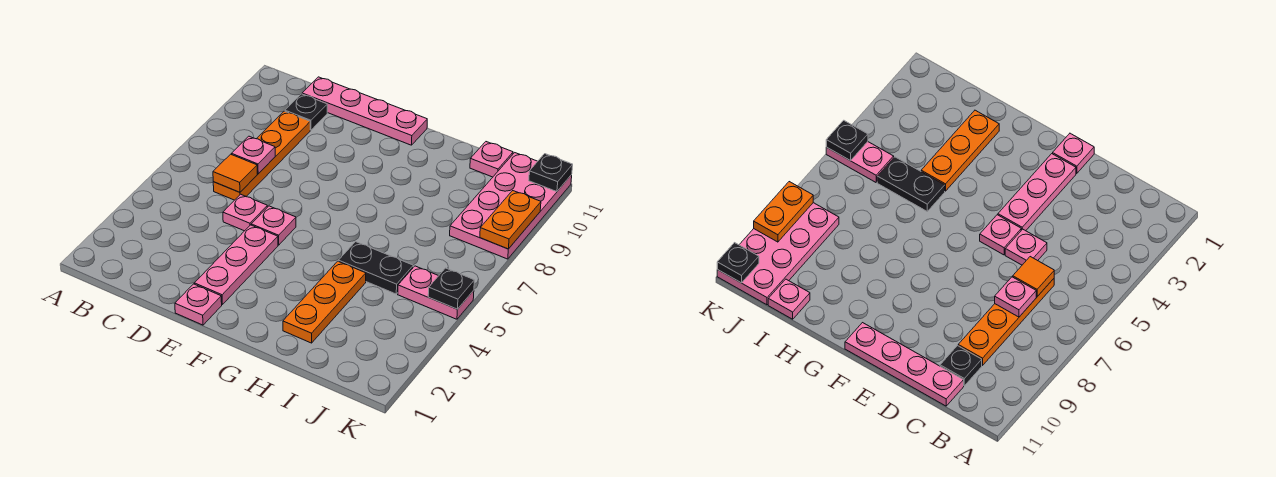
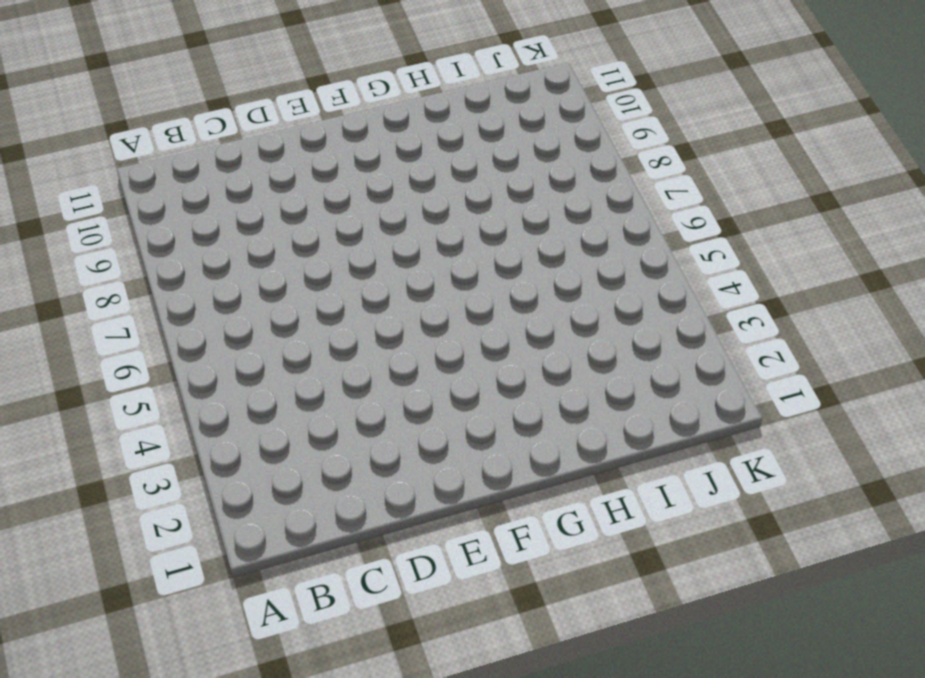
none -> orange plate C6:C9 level 1
none -> black plate C10 level 1
none -> pink plate C11:F11 level 1

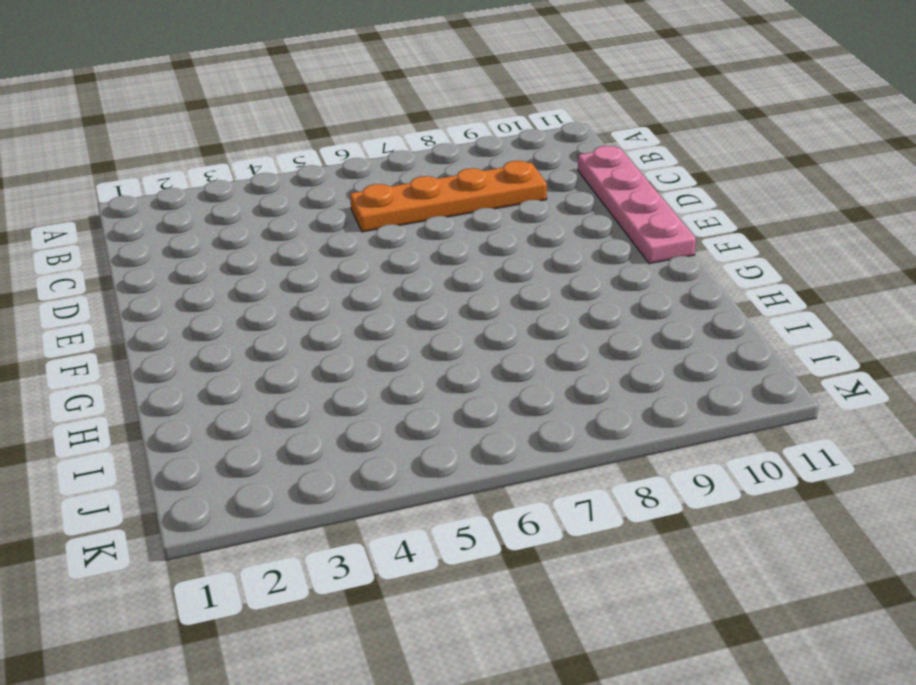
none -> black plate C10 level 1
none -> pink plate D5 level 1
none -> pink plate E1 level 1

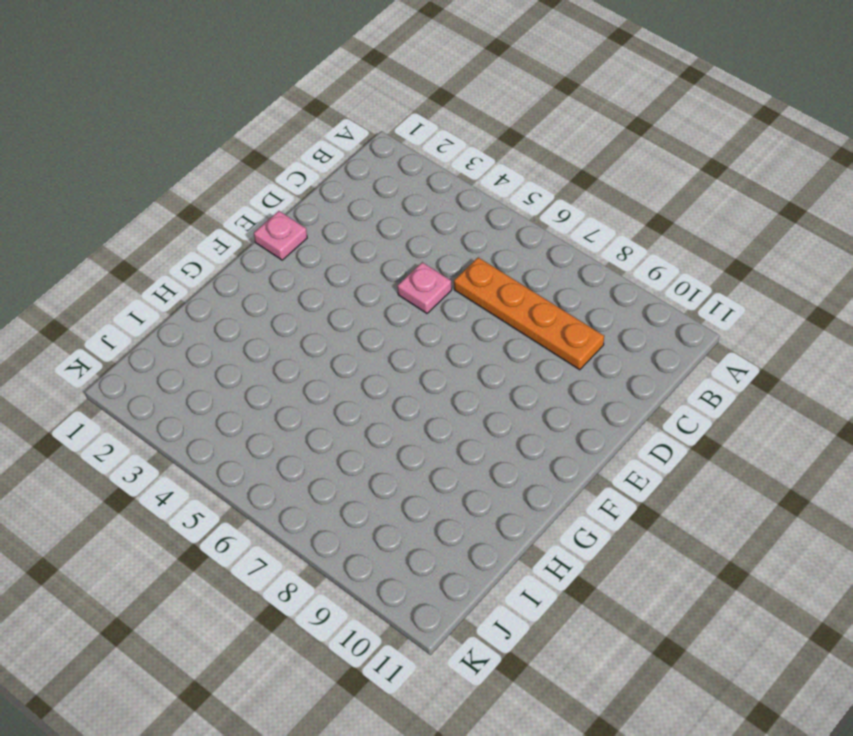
none -> black plate C10 level 1
none -> pink plate C11:F11 level 1
none -> pink plate E2:E4 level 1

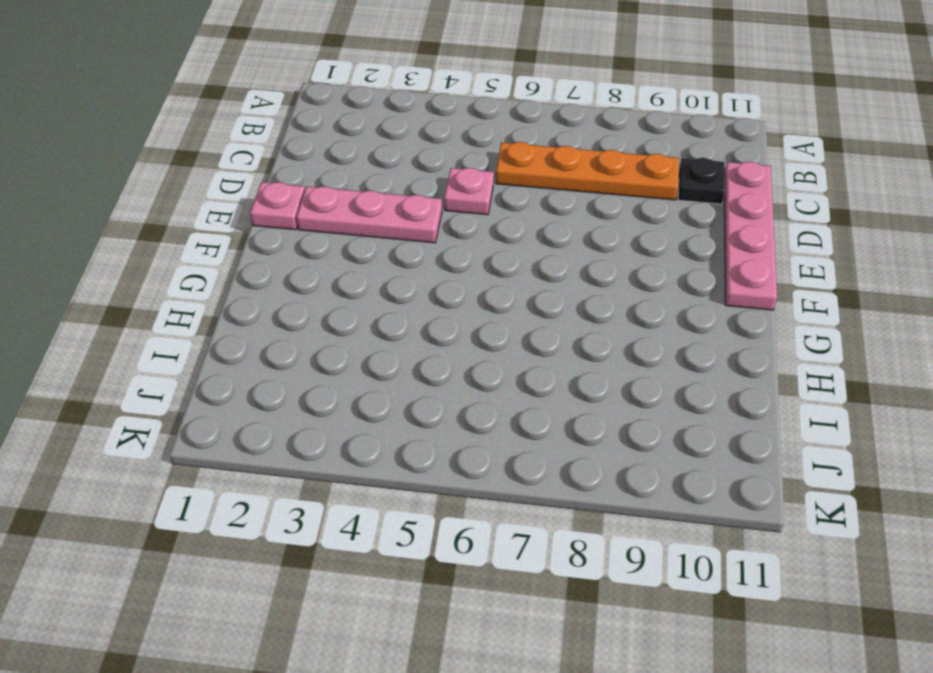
none -> pink plate E5 level 1
none -> orange plate H2:H4 level 1
none -> black plate H5:I5 level 1

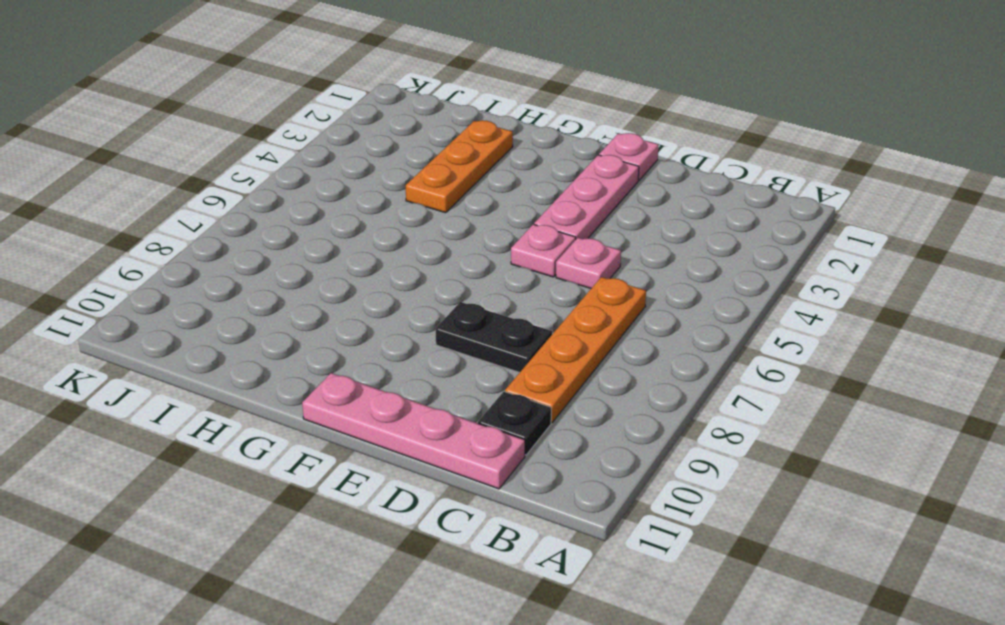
black plate D8:E8 level 1 -> black plate H5:I5 level 1
none -> pink plate I11 level 1
none -> pink plate J5:K5 level 1
none -> pink plate J8:K11 level 1

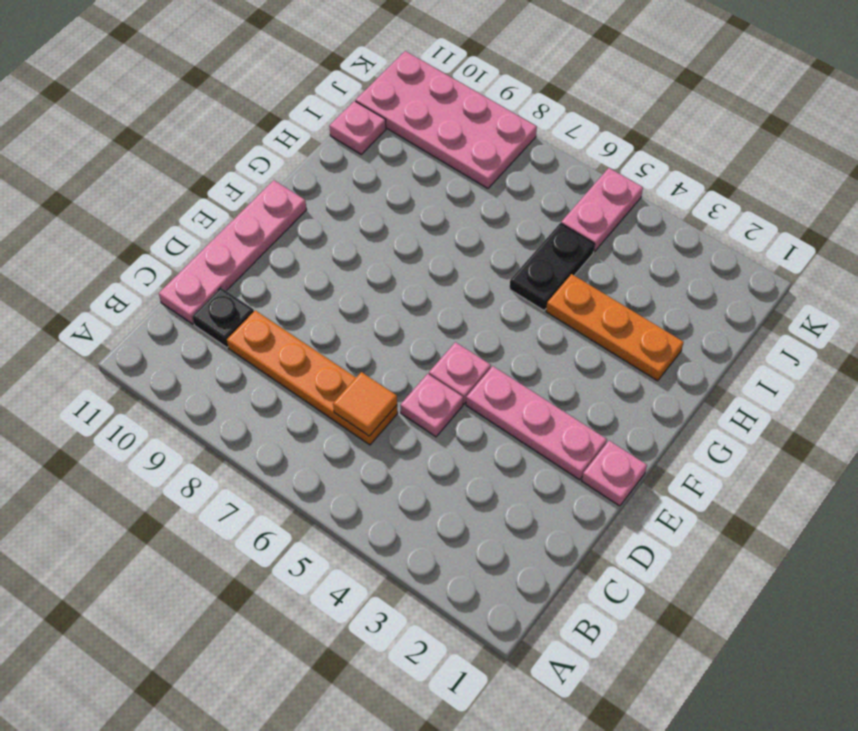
none -> pink plate C7 level 2
none -> black plate K5 level 2
none -> orange plate K8:K9 level 2

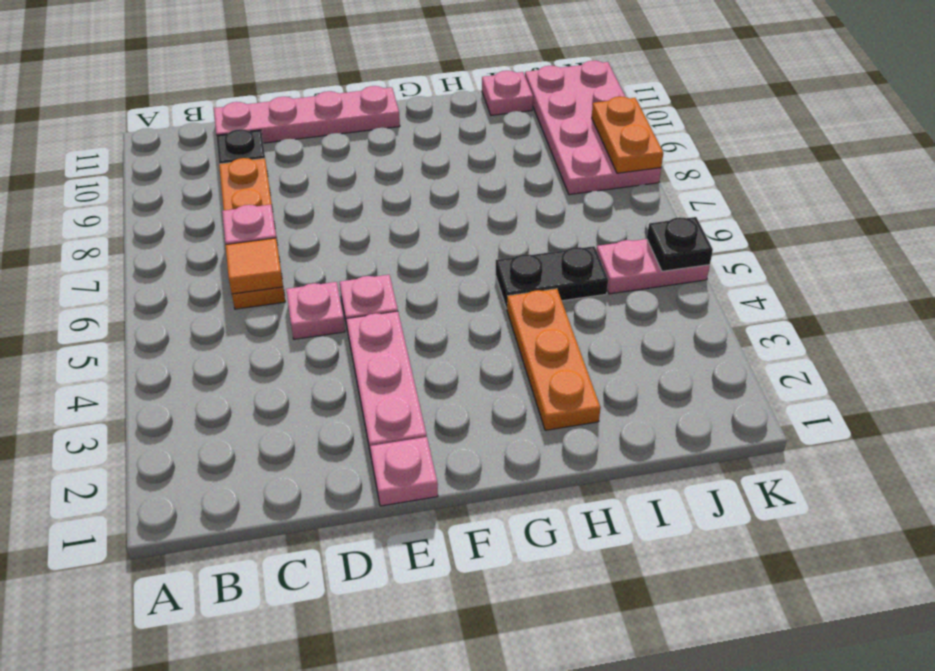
none -> black plate K11 level 2

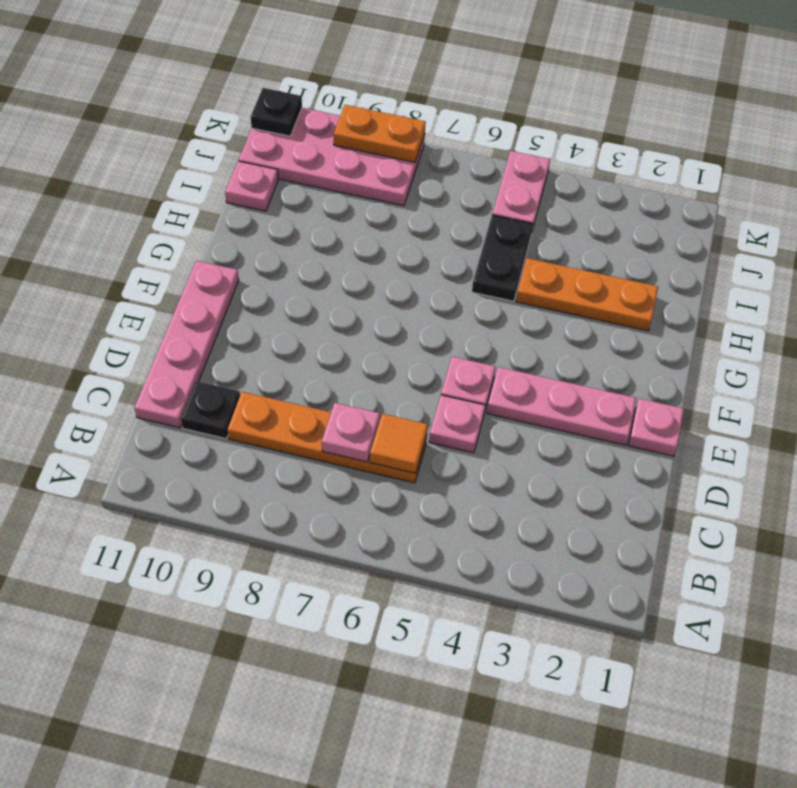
none -> black plate K5 level 2

